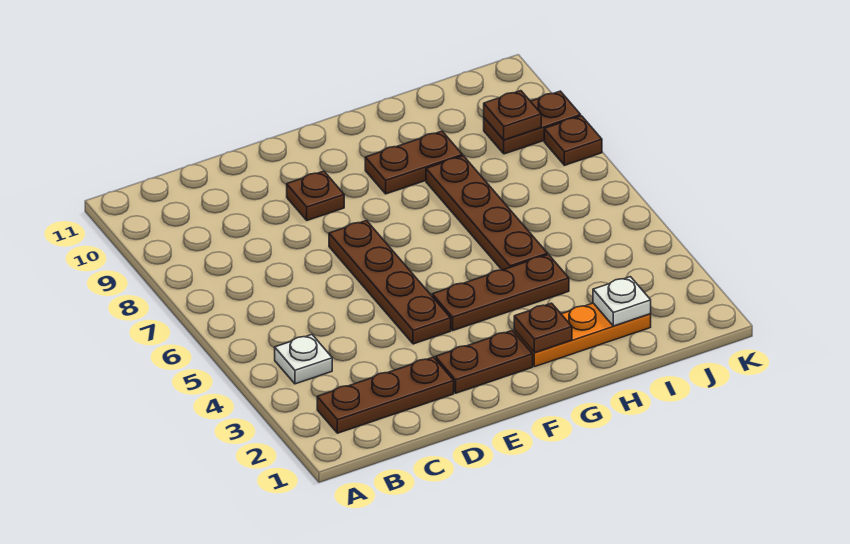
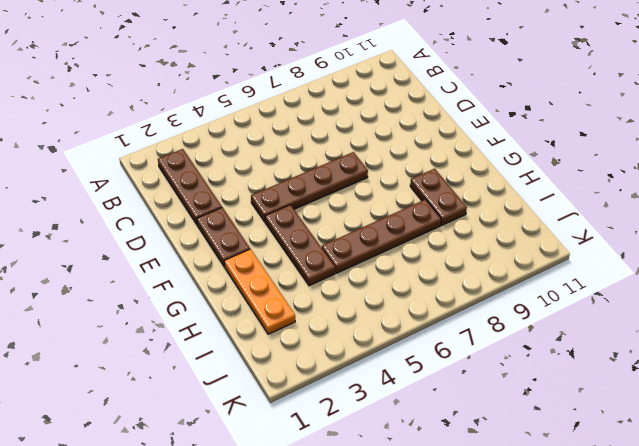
none -> white plate B4 level 1
none -> brown plate E9 level 1
none -> brown plate J9:K9 level 1

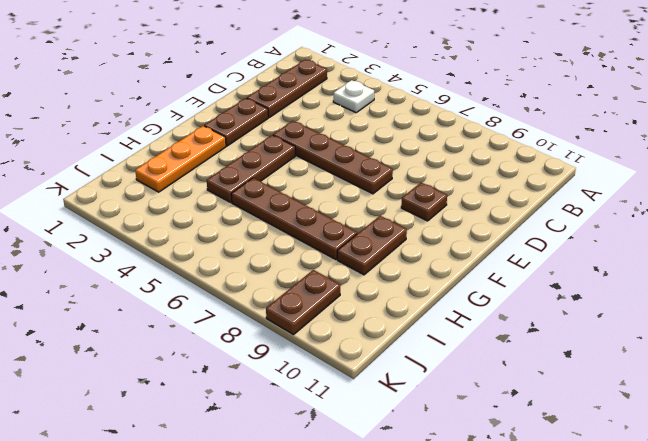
none -> brown plate K8 level 1
none -> brown plate G2 level 2
none -> white plate I2 level 2

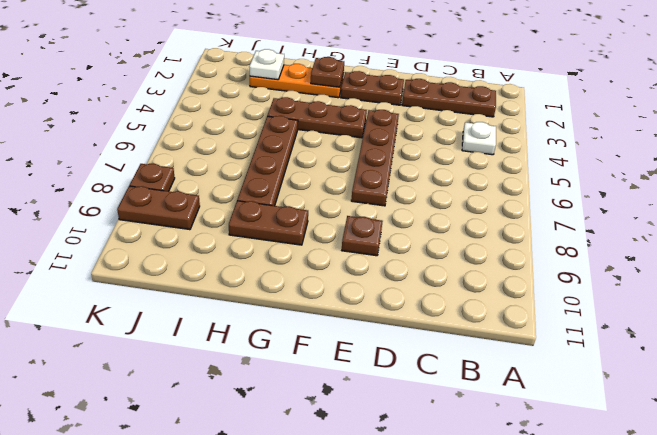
none -> brown plate J9 level 2

